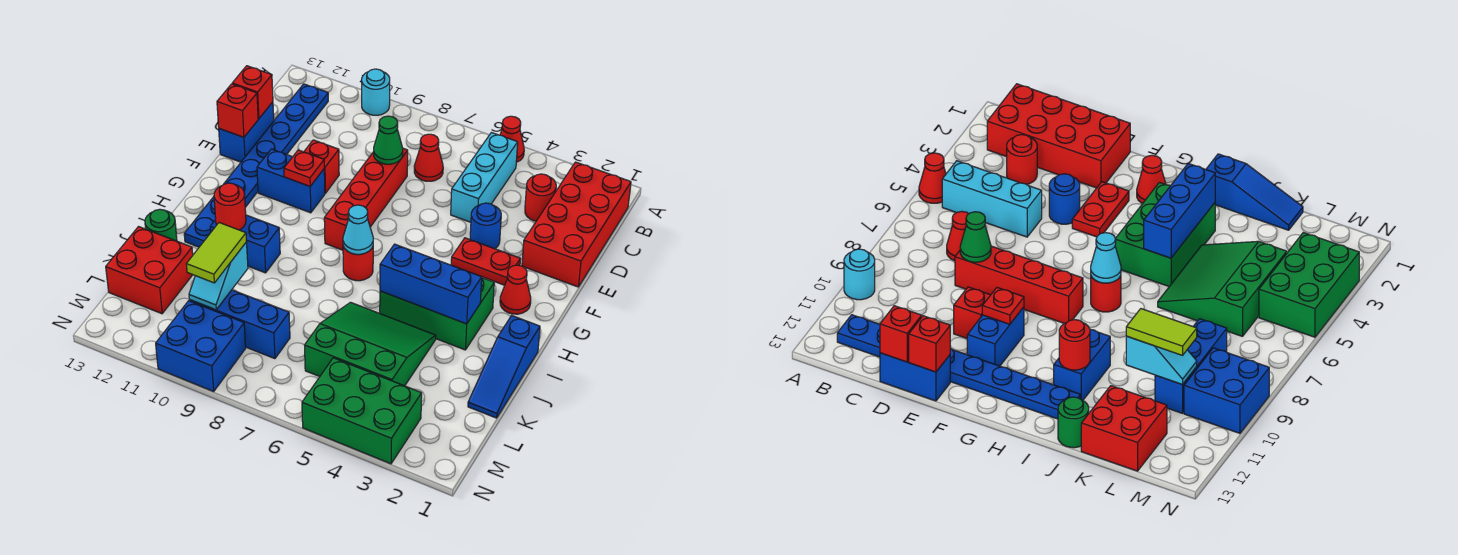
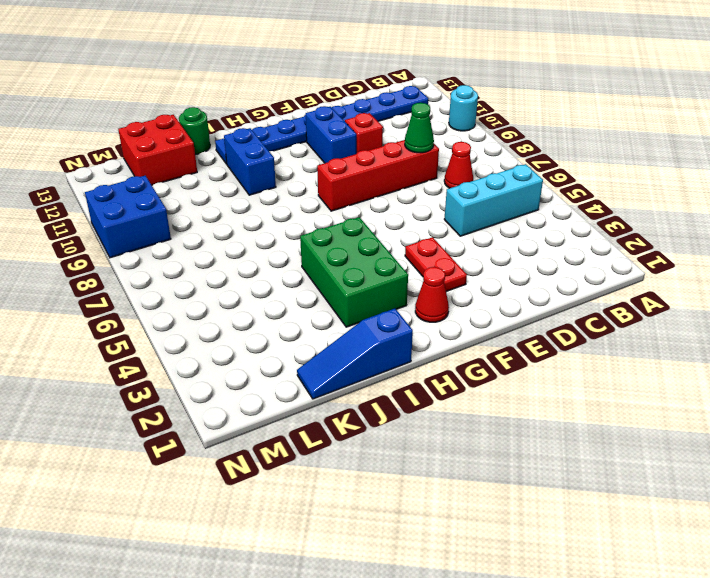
none -> red cone A5 level 1
none -> red brick B1:E2 level 1
none -> red round brick C3 level 1
none -> blue brick D13:E13 level 1

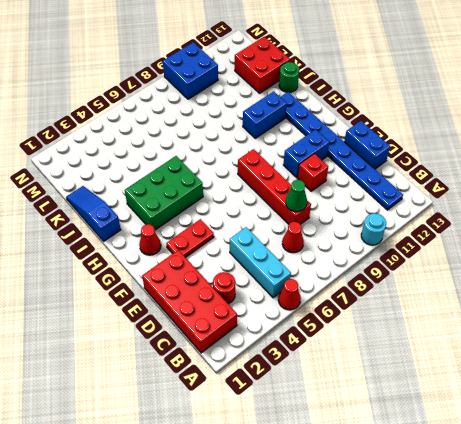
none -> blue round brick E4 level 1
none -> red round brick H7 level 1
none -> green slope J4:L6 level 1 top L
none -> blue brick L8:L10 level 1

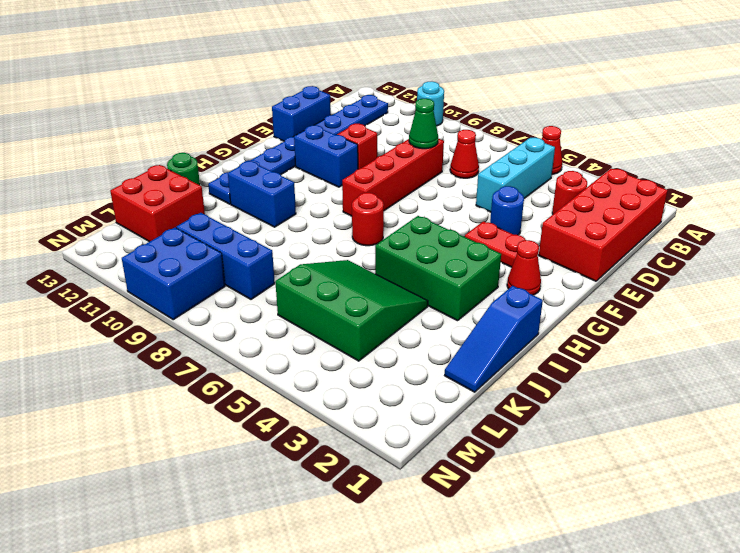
none -> green brick M3:N5 level 1
none -> red brick D13 level 2
none -> red brick E13 level 2
none -> red plate F10 level 2

